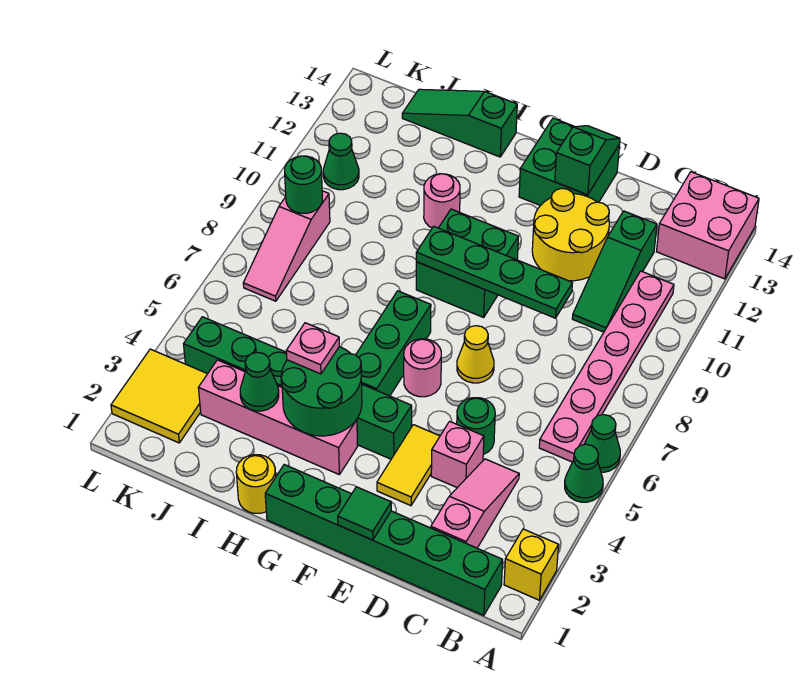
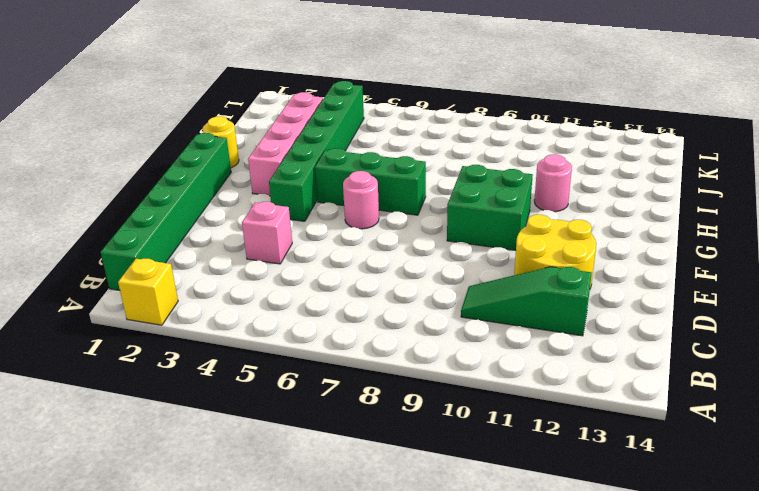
none -> green cone A5 level 1
none -> green cone A6 level 1
none -> pink brick A13:B14 level 1
none -> pink plate B6:B11 level 1

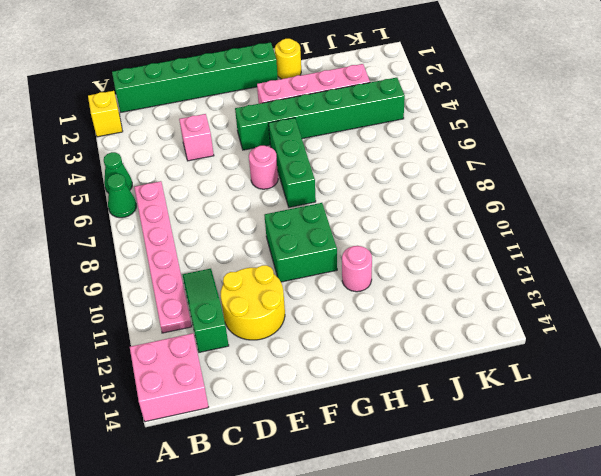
none -> pink slope C2:C4 level 1 top 2
none -> green round brick D5 level 1
none -> yellow tile E3:E4 level 1
none -> yellow cone E7 level 1

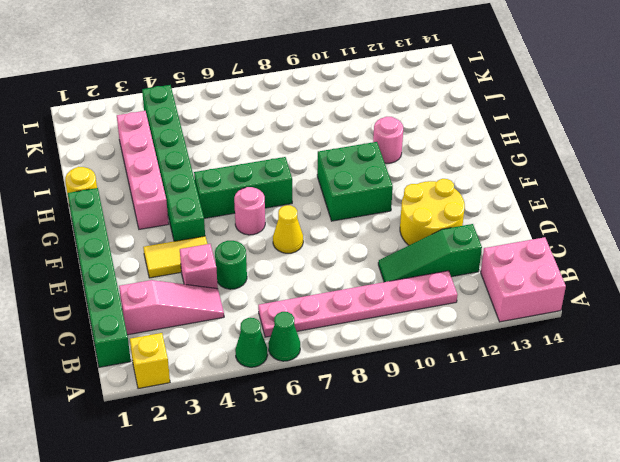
none -> green brick E13:F14 level 1
none -> green slope H14:J14 level 1 top H
none -> yellow tile K2:L3 level 1
none -> pink slope K7:K9 level 1 top 9

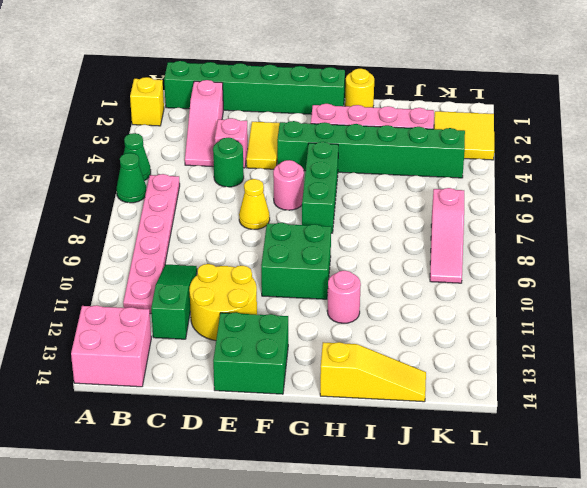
yellow slope H14:J14 level 1 top H -> green slope H14:J14 level 1 top H
pink slope K7:K9 level 1 top 7 -> pink slope K7:K9 level 1 top 9
none -> green cone K11 level 1
none -> green plate D9:G9 level 2
none -> green tile E1 level 2
none -> green slope E13:E14 level 2 top 13

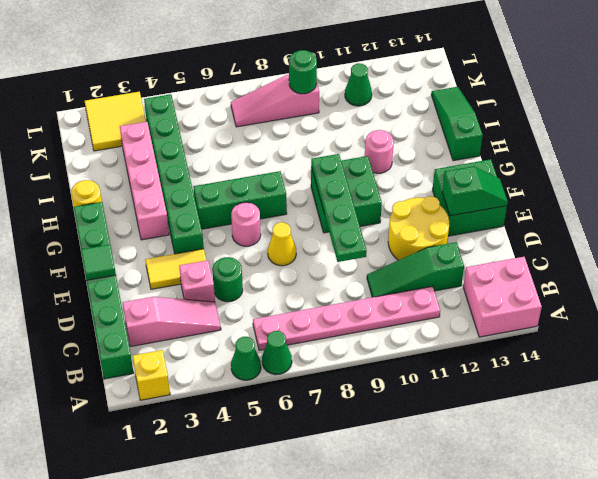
none -> green round brick G3:H4 level 2
none -> green cone I3 level 2
none -> pink plate H4 level 3

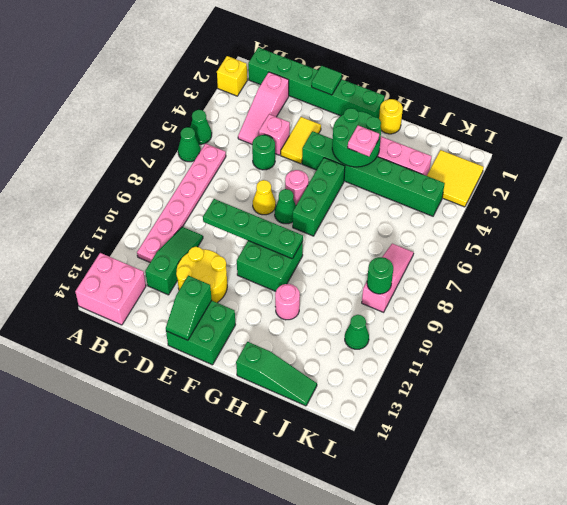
green cone F7 level 1 -> green cone I3 level 2

